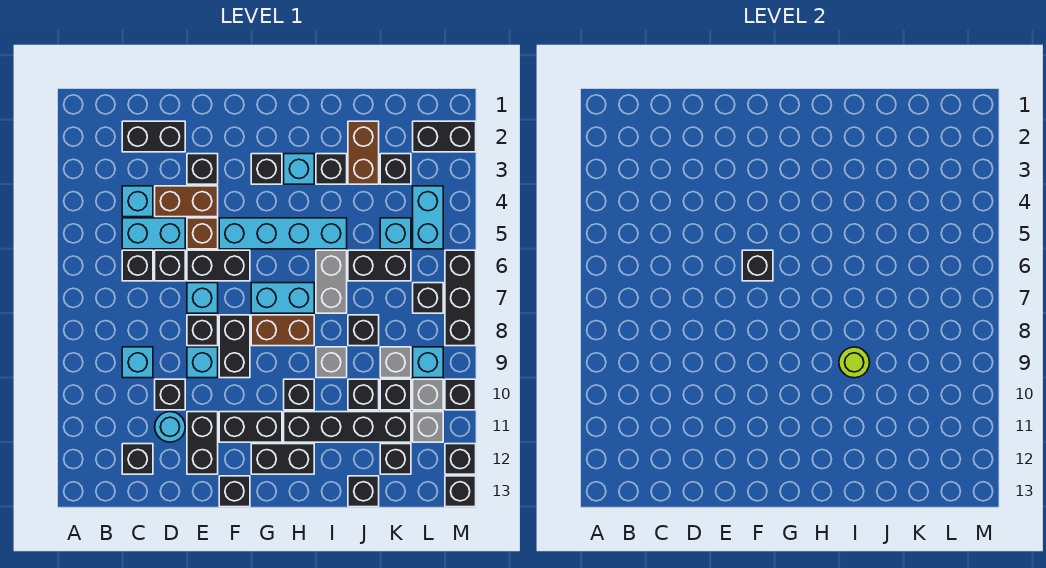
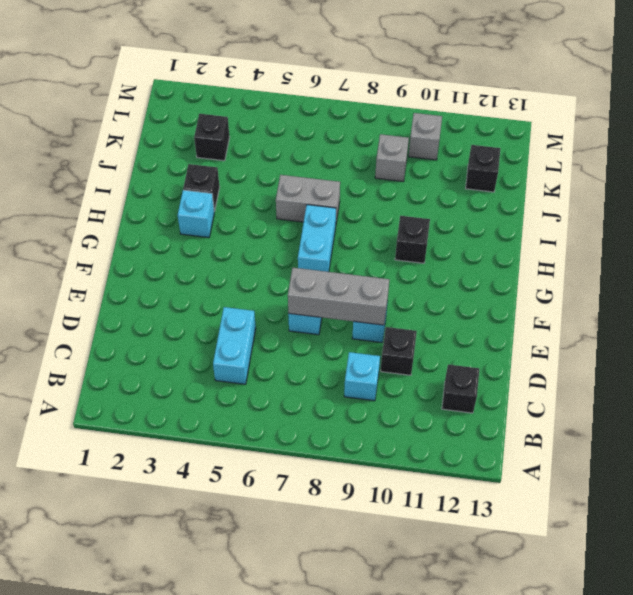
grey brick E7:E9 level 2 -> none
none -> black brick C2:D2 level 1
none -> cyan brick C4 level 1
none -> black brick C6 level 1
none -> brown brick D4:E4 level 1

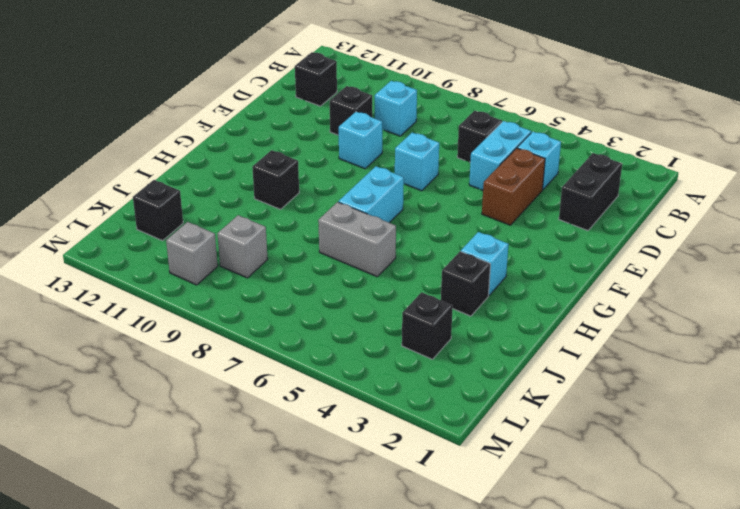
none -> black brick D6 level 1
none -> cyan round brick D11 level 1
none -> black brick E3 level 1
none -> brown brick E5 level 1

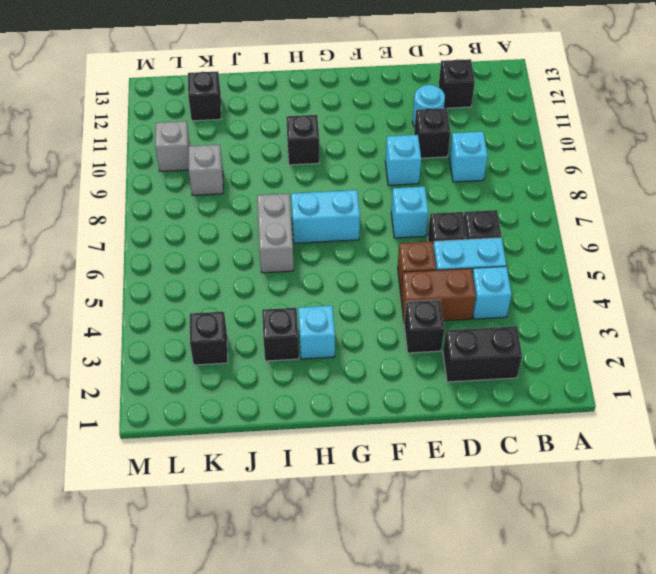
none -> black brick E6:F6 level 1
none -> black brick E8 level 1
none -> black brick E11:E12 level 1
none -> cyan brick F5:I5 level 1

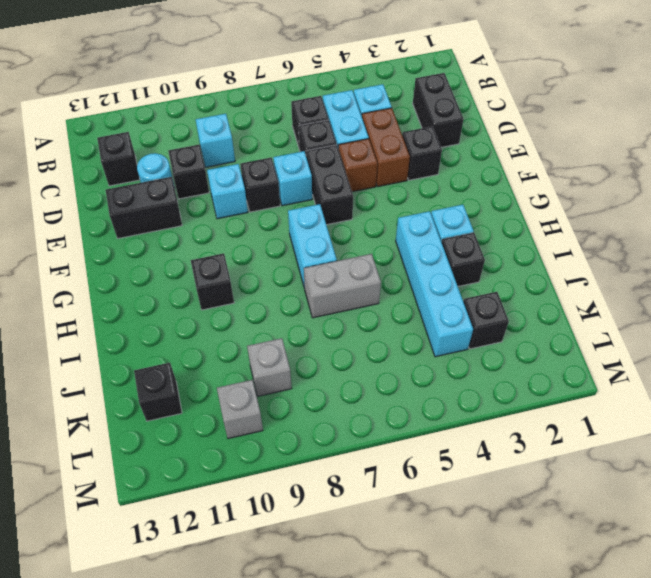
cyan brick H4:K4 level 1 -> cyan brick F5:I5 level 1
none -> black brick F8:F9 level 1
none -> black brick F11:G11 level 1
none -> black brick F13 level 1
none -> black brick G3 level 1

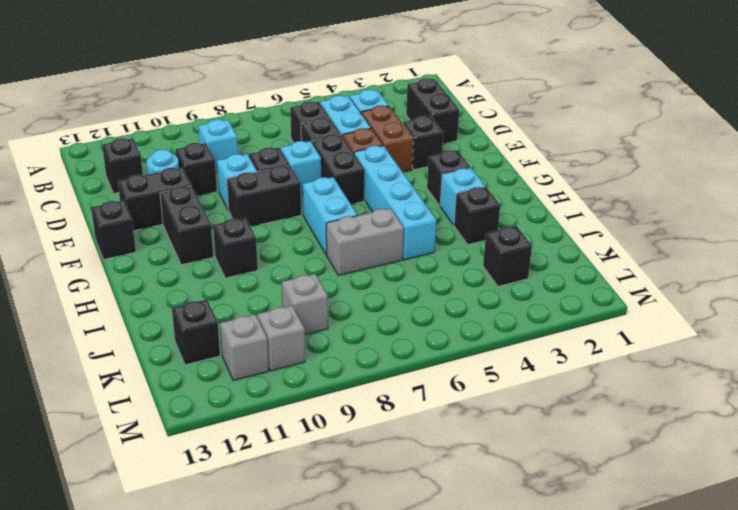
none -> brown brick G8:H8 level 1
none -> black brick G12:H12 level 1
none -> black brick H11:K11 level 1
none -> grey brick I9 level 1

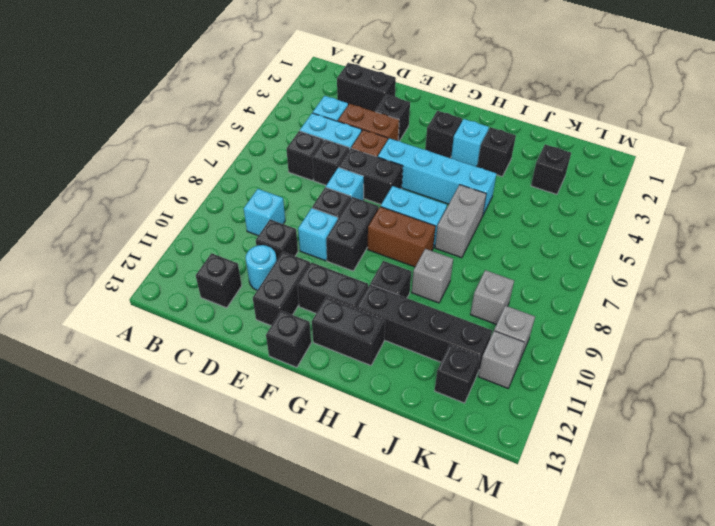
none -> brown brick J2:J3 level 1
none -> black brick J6:K6 level 1
none -> black brick J8 level 1
none -> black brick J10 level 1

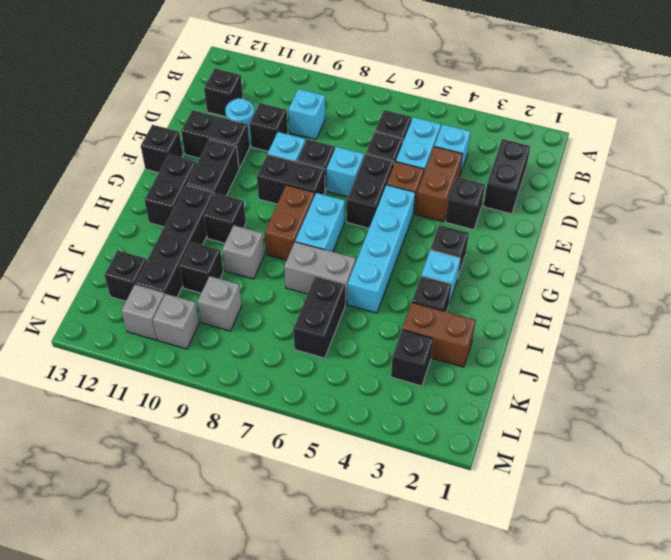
none -> black brick J8 level 1
none -> black brick J13 level 1
none -> cyan brick K5 level 1
none -> black brick K10 level 1

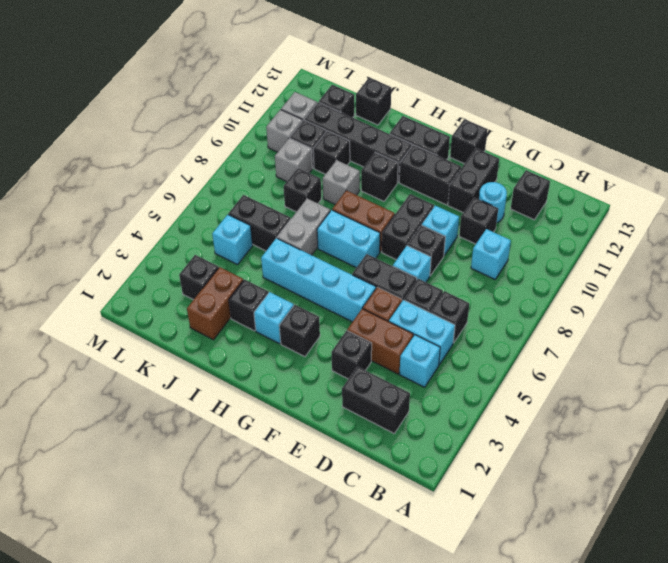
none -> black brick L2:M2 level 1
none -> cyan brick L4:L5 level 1
none -> black brick L7 level 1
none -> cyan brick L9 level 1

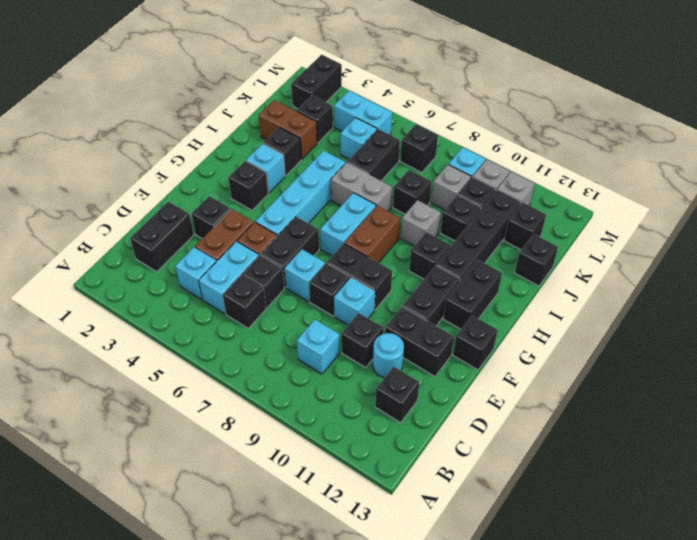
none -> black brick M6:M8 level 1
none -> black brick M10 level 1
none -> black brick M12 level 1
none -> black brick M13 level 1

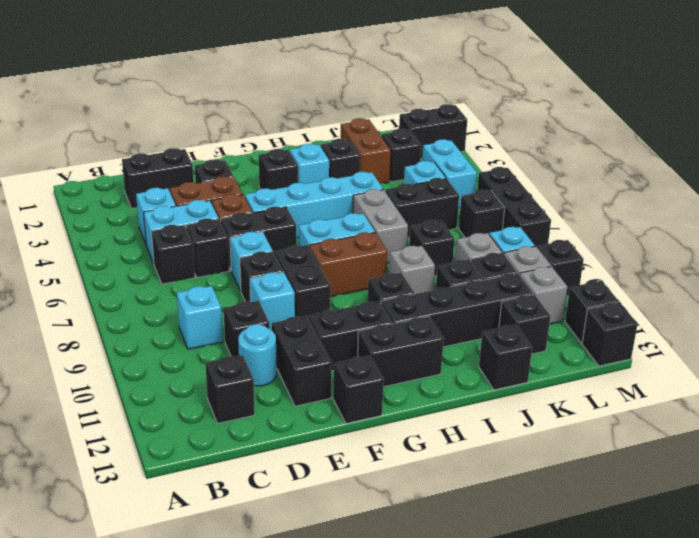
none -> black brick F6 level 2
none -> lime round brick I9 level 2

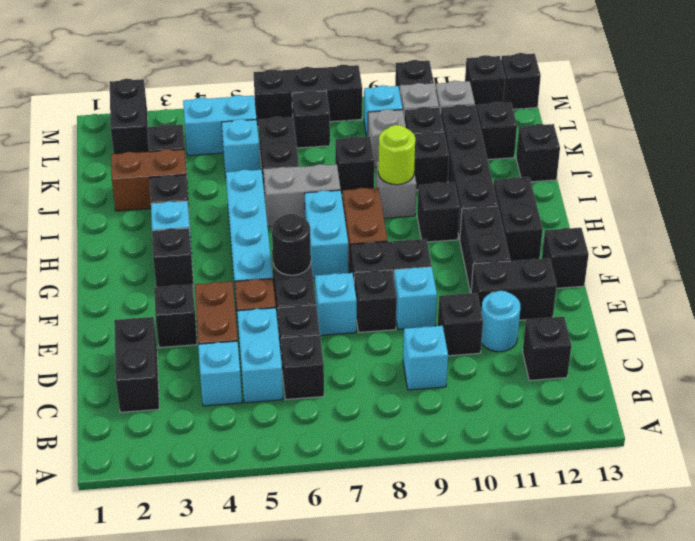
black round brick F6 level 2 -> black brick F6 level 2

